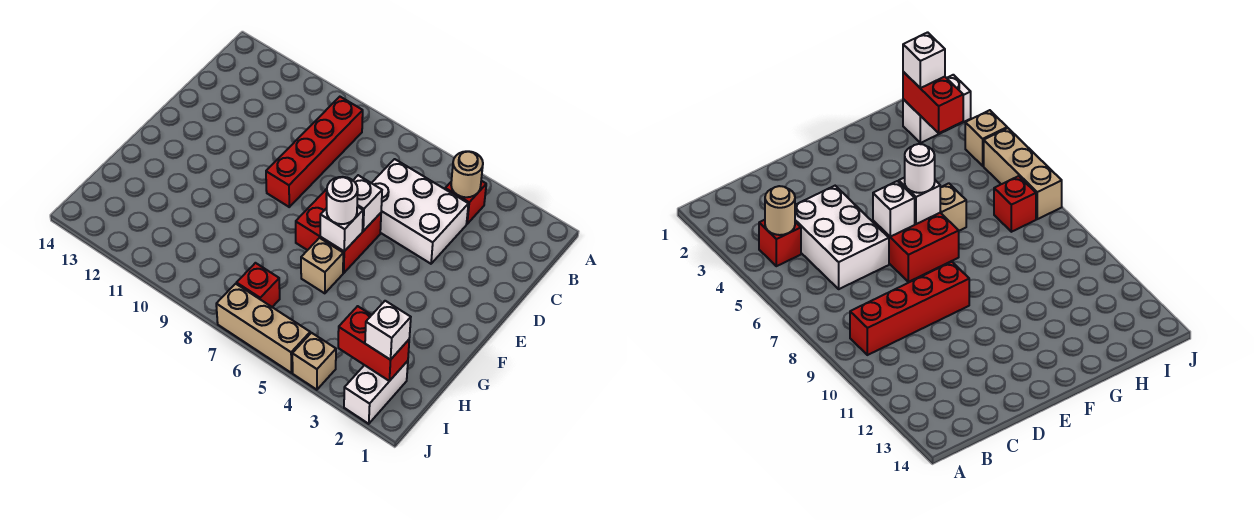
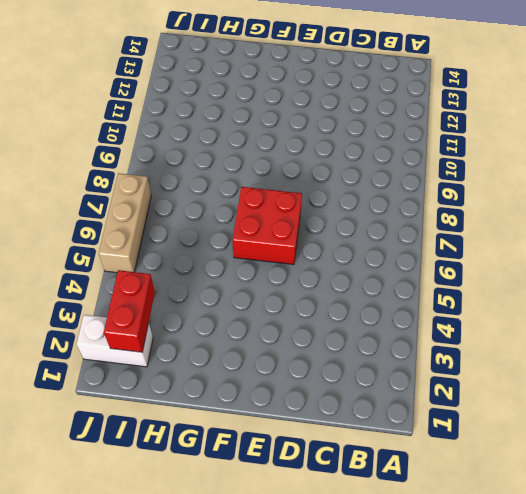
none -> red brick B4 level 1
none -> red brick B9:E9 level 1
none -> white brick C4:D6 level 1

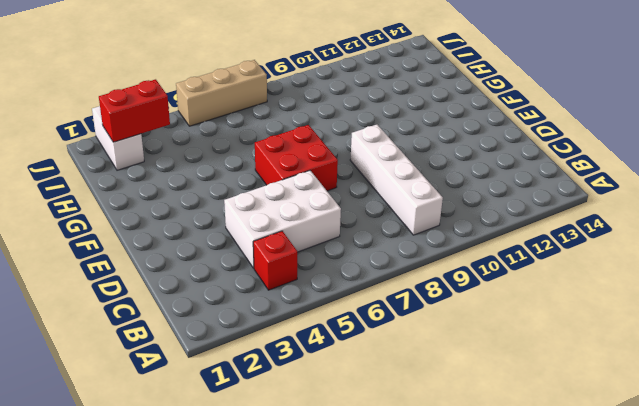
white brick B9:E9 level 1 -> red brick B9:E9 level 1
none -> tan brick G6 level 1
none -> red brick I7 level 1
none -> tan brick J4 level 1

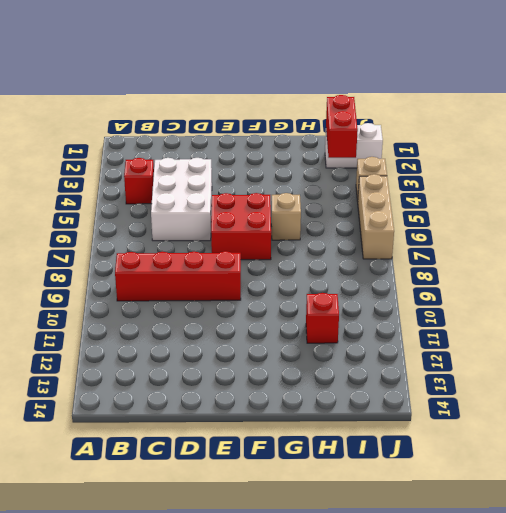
red brick H11 level 1 -> red brick I7 level 1
none -> tan round brick B4 level 2
none -> white brick E6 level 2
none -> white brick F6 level 2

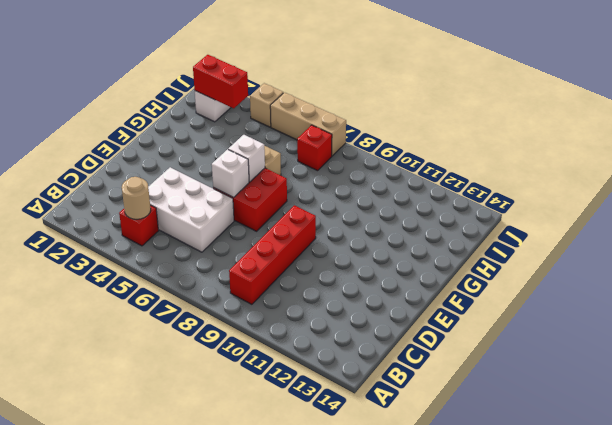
none -> white round brick F6 level 3
none -> white brick I2 level 3

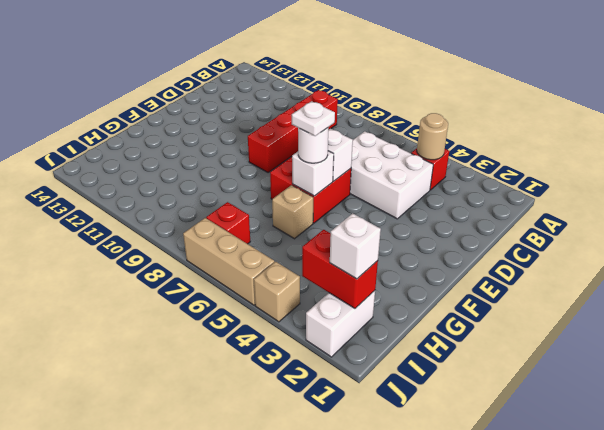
white plate F6 level 4 -> none

